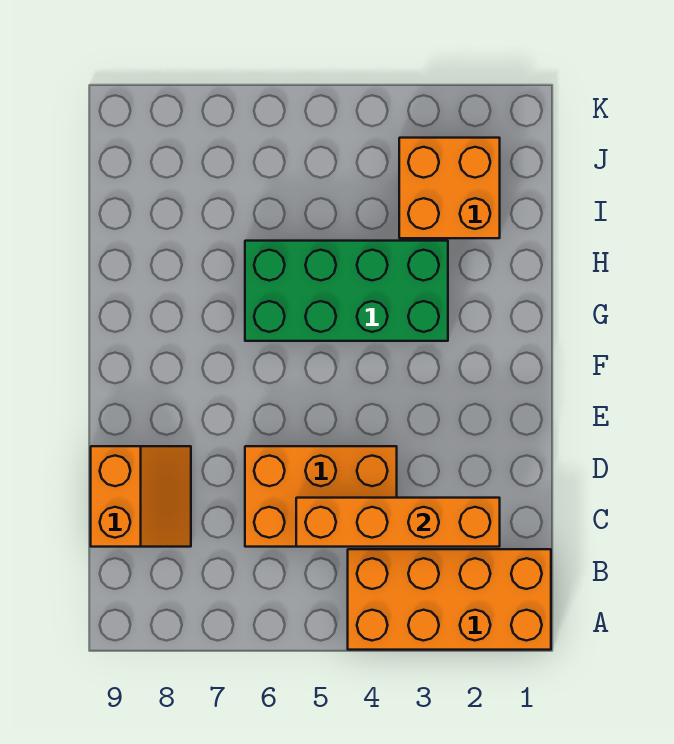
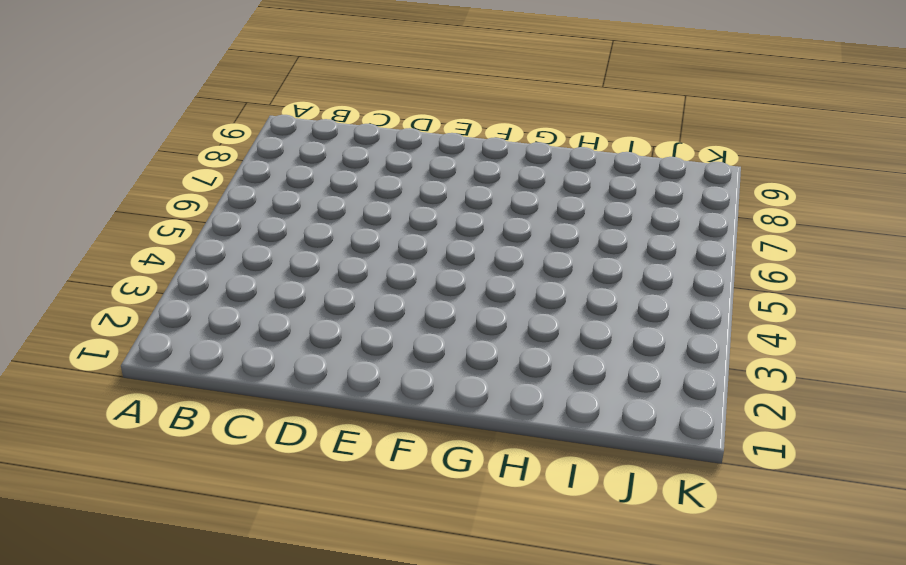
none -> orange brick A1:B4 level 1
none -> orange brick C4:D6 level 1

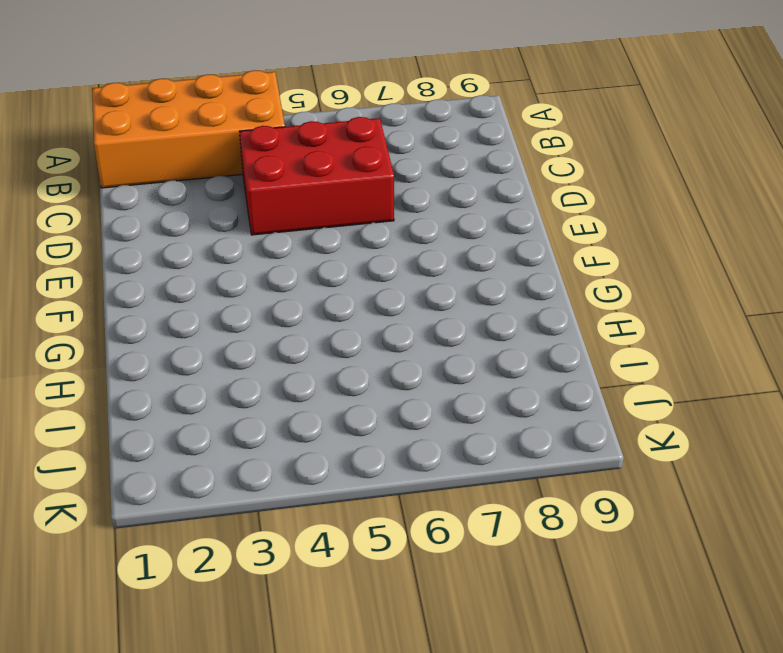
red brick C4:D6 level 1 -> orange brick C4:D6 level 1
none -> orange slope C8:D9 level 1 top 9
none -> green brick G3:H6 level 1

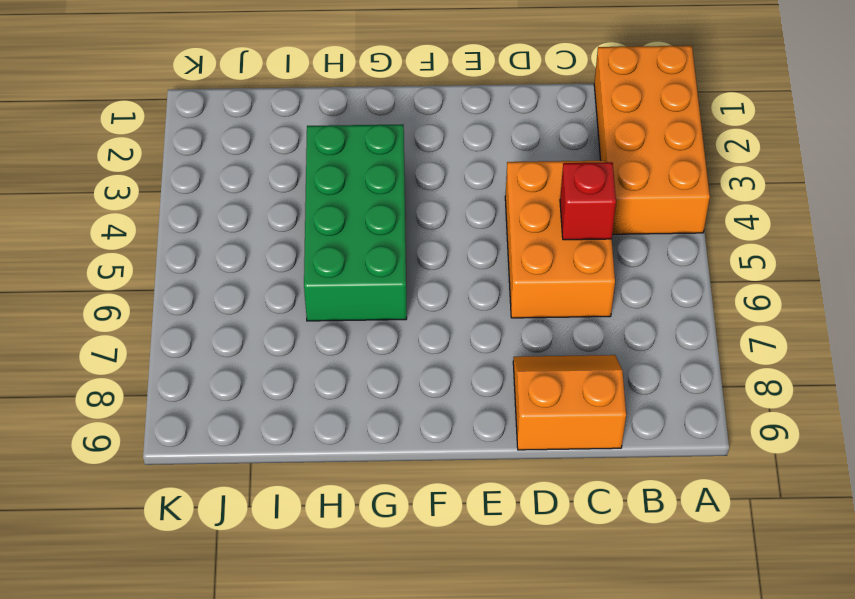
red brick C5 level 2 -> orange brick C2:C5 level 2
none -> orange brick I2:J3 level 1

